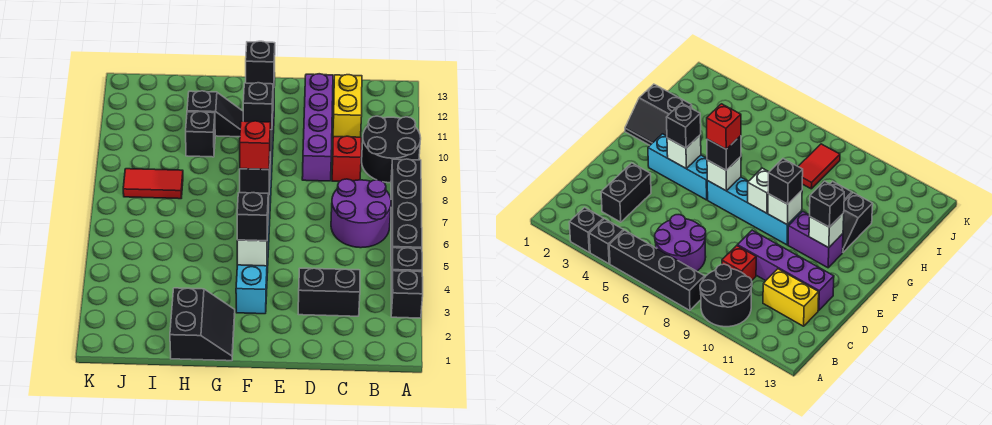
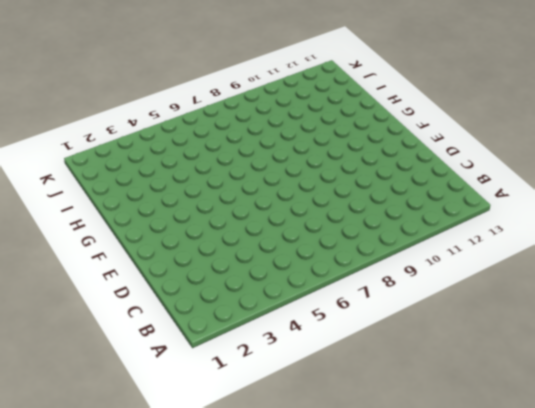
none -> black brick A3 level 1
none -> black brick A4 level 1
none -> black brick A5:A8 level 1

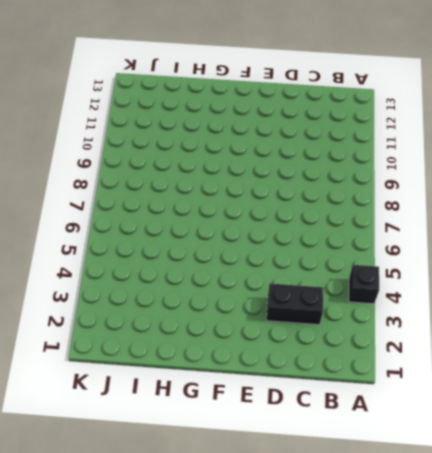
none -> black brick A3 level 1
none -> black brick A5:A8 level 1
none -> black round brick A9:B10 level 1

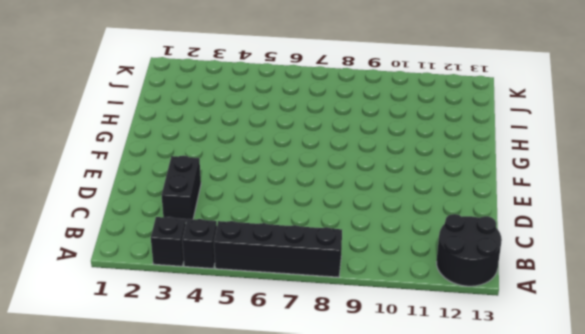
black round brick A12:B13 level 1 -> black round brick A9:B10 level 1
none -> purple round brick B6:C7 level 1
none -> red brick C9 level 1
none -> yellow brick C11:C12 level 1

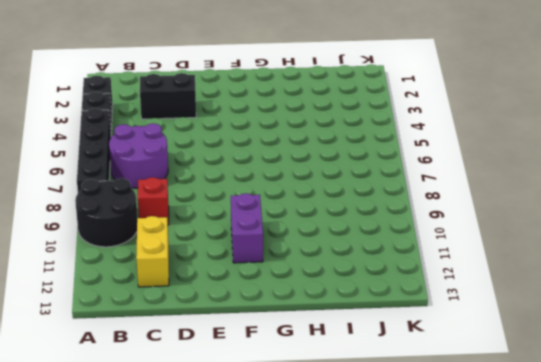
none -> purple brick D9:D12 level 1
none -> cyan brick F3:F5 level 1
none -> cyan brick F6:F9 level 1

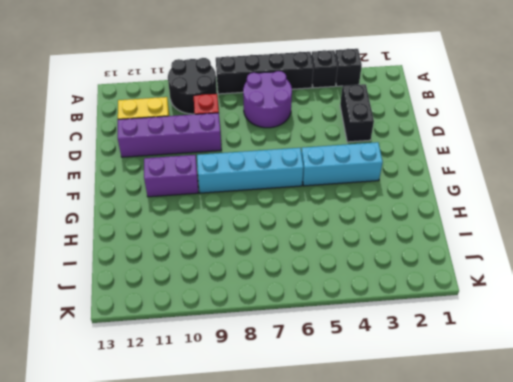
none -> black slope G1:H2 level 1 top H
none -> black slope G11:H11 level 1 top H
none -> black brick H10 level 1

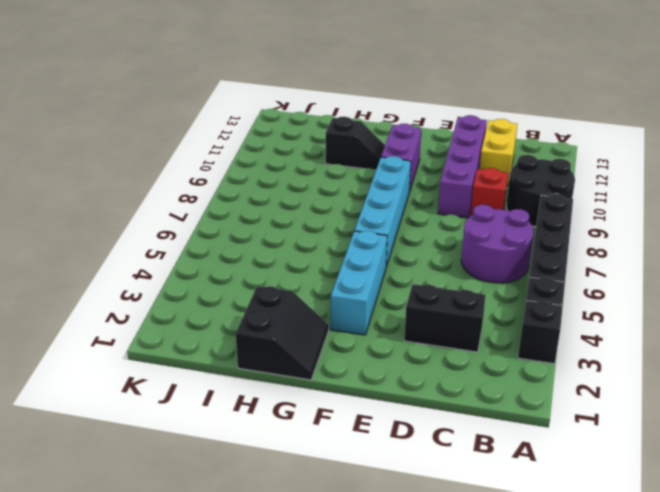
none -> black brick H10 level 1
none -> red tile I8:J8 level 1
none -> white brick F4 level 2

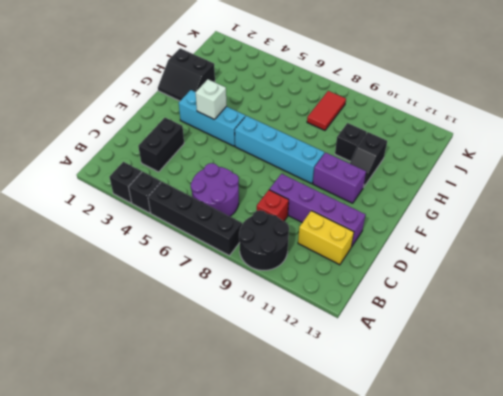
none -> white brick F6 level 2
none -> white brick F8 level 2
none -> white brick F9 level 2

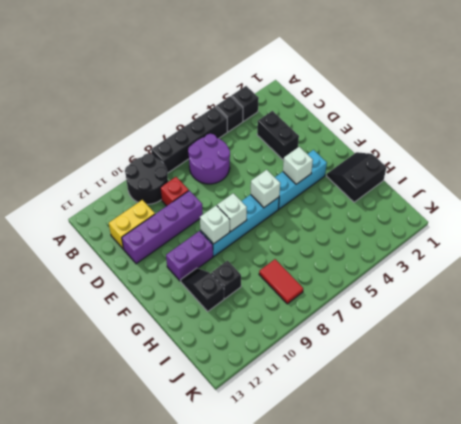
none -> white brick F11 level 2
none -> black brick F4 level 3
none -> black brick F6 level 3

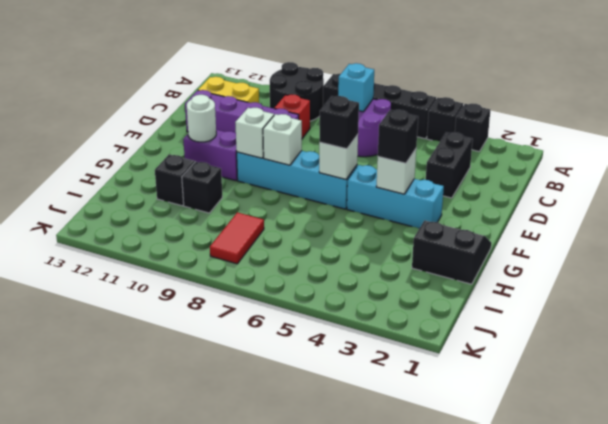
cyan brick B7 level 2 -> none
white round brick F11 level 2 -> white brick F11 level 2
none -> black brick F9 level 3
none -> black brick F11 level 3
none -> red brick F6 level 4

